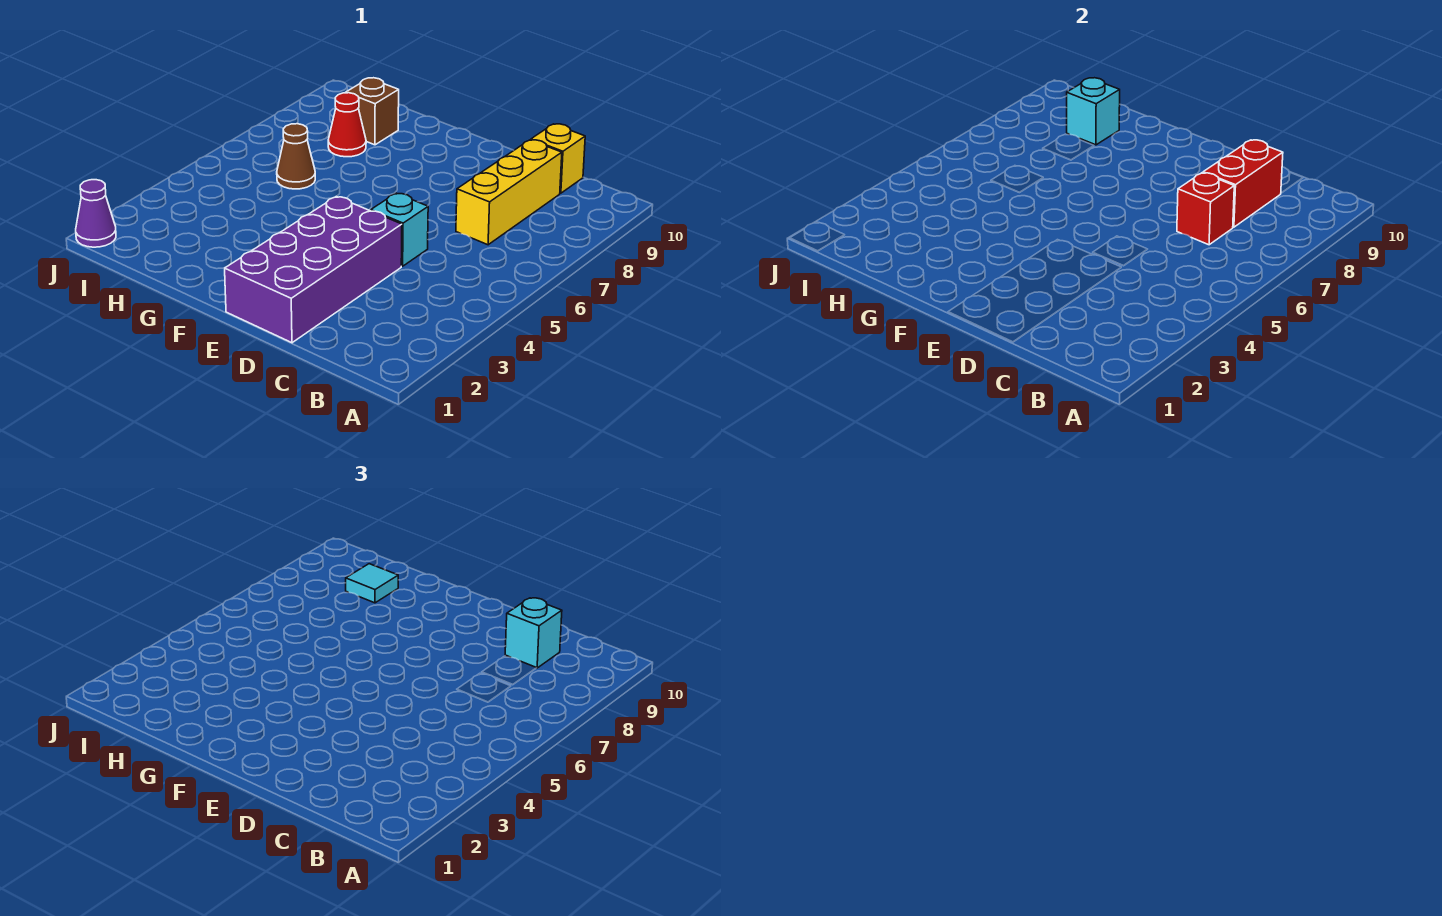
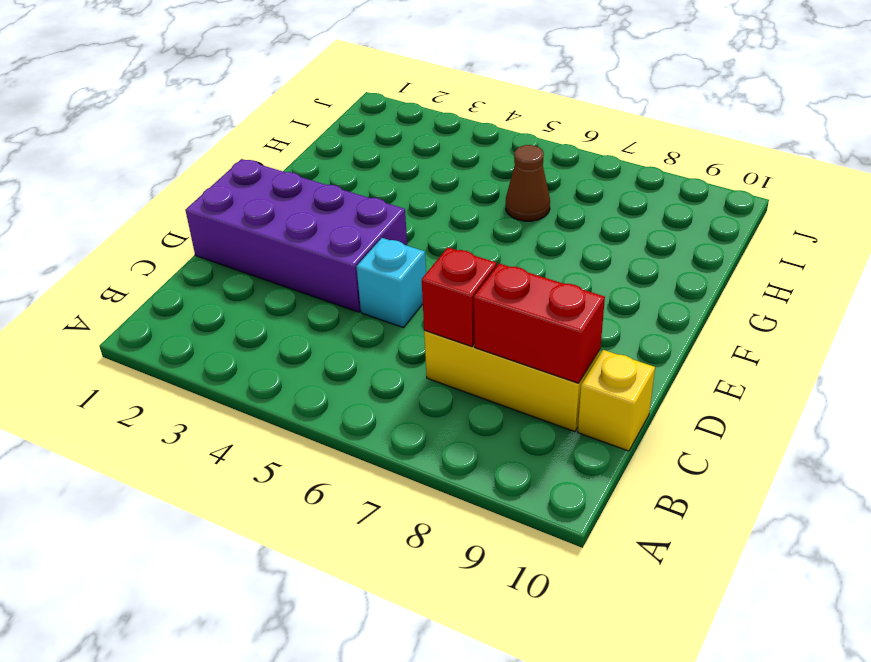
none -> red cone H8 level 1
none -> brown brick H9 level 1
none -> purple cone J1 level 1

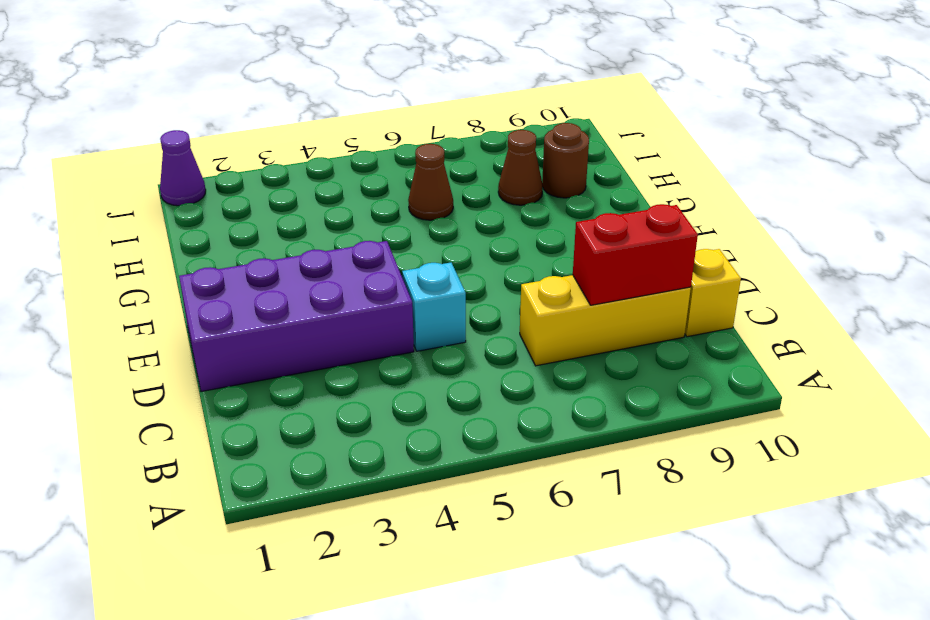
brown cone H8 level 1 -> red cone H8 level 1
brown round brick H9 level 1 -> brown brick H9 level 1
none -> red brick C7 level 2
none -> cyan brick H9 level 2
none -> cyan brick C9 level 3

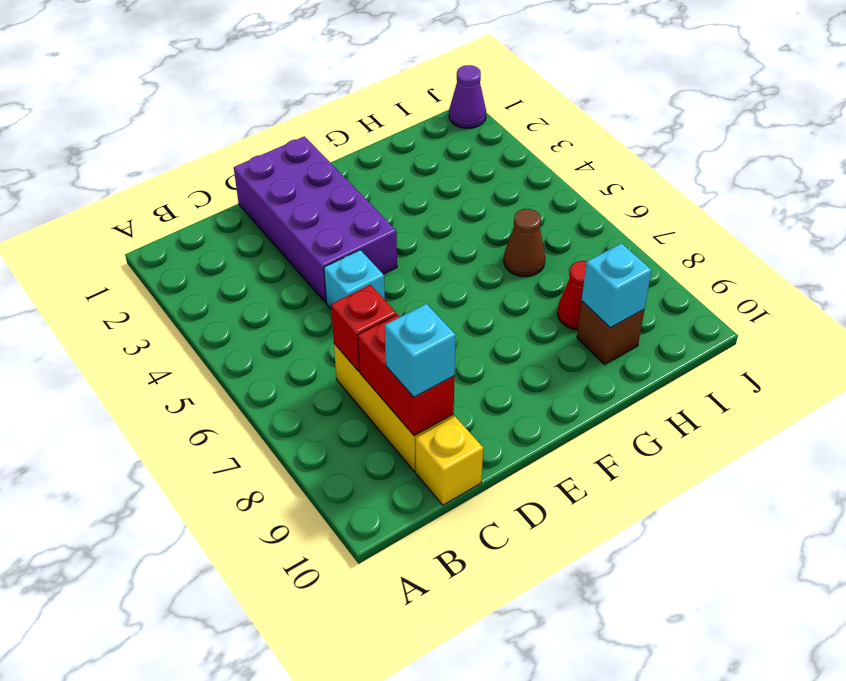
none -> cyan tile H9 level 3

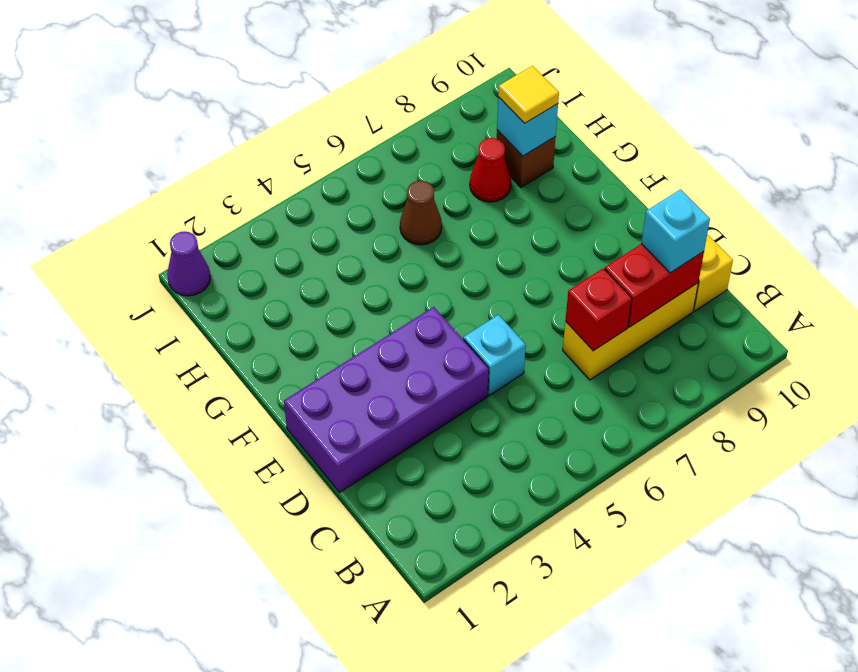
yellow tile H9 level 3 -> cyan tile H9 level 3

